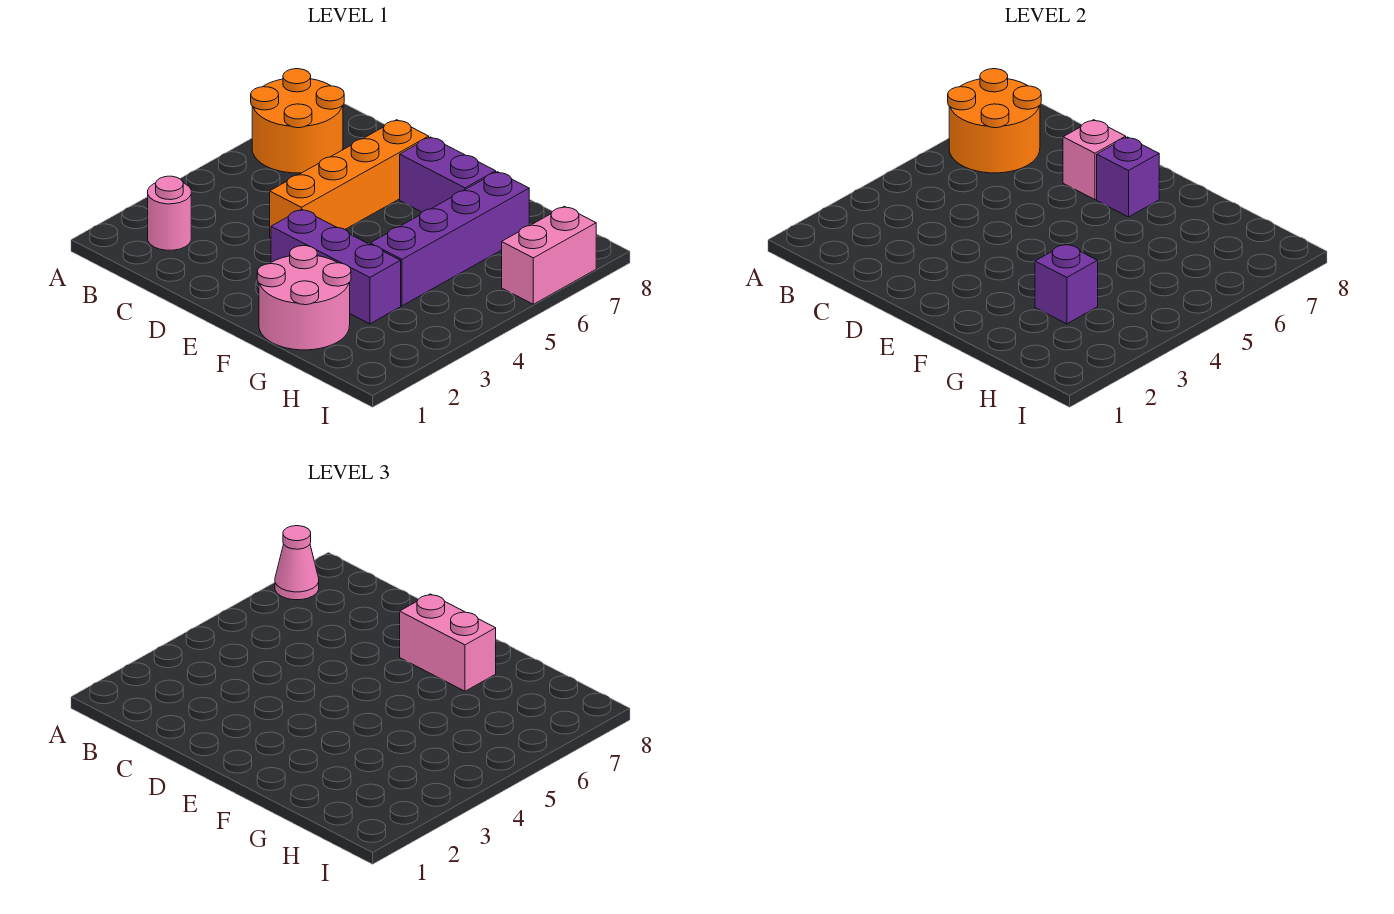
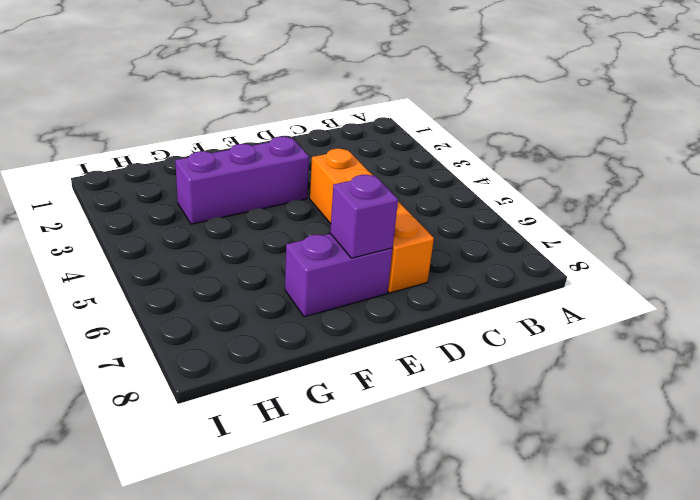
none -> orange round brick A6:B7 level 1
none -> pink round brick B2 level 1
none -> pink round brick F1:G2 level 1

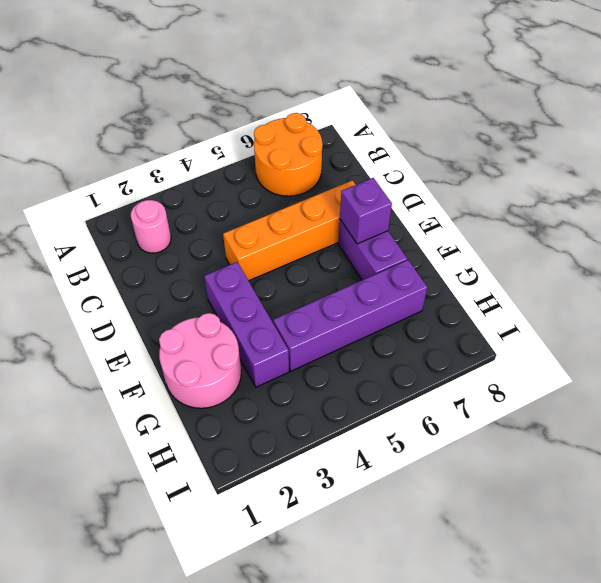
none -> pink brick I6:I7 level 1
none -> orange round brick A6:B7 level 2
none -> pink brick D7 level 2

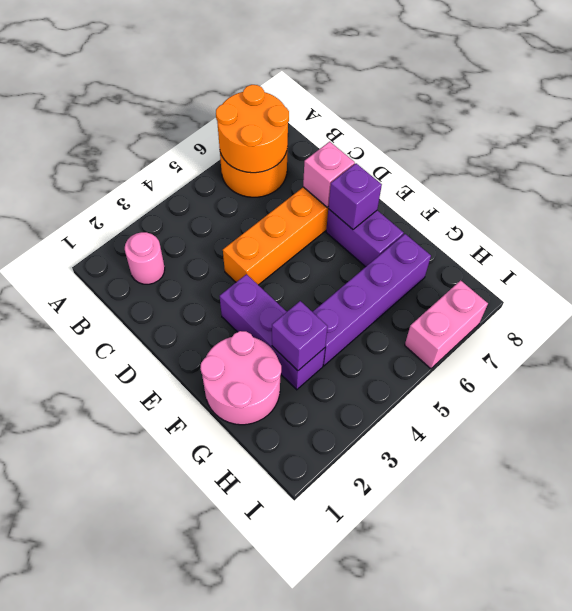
none -> pink cone A7 level 3
none -> pink brick E7:F7 level 3

